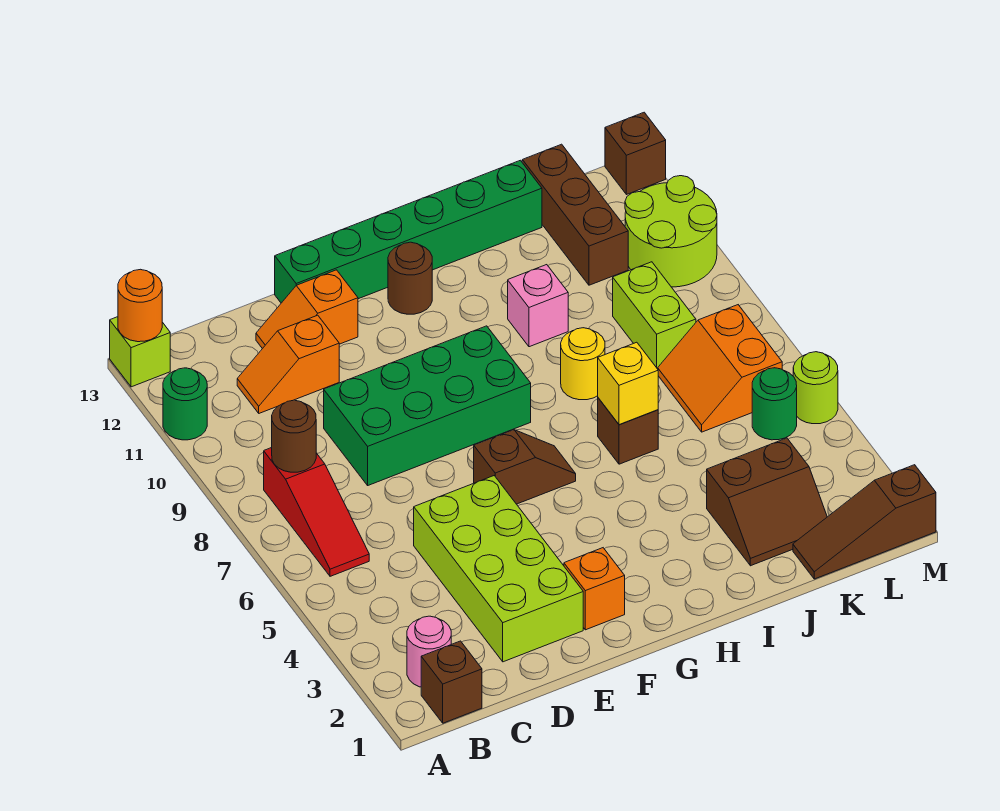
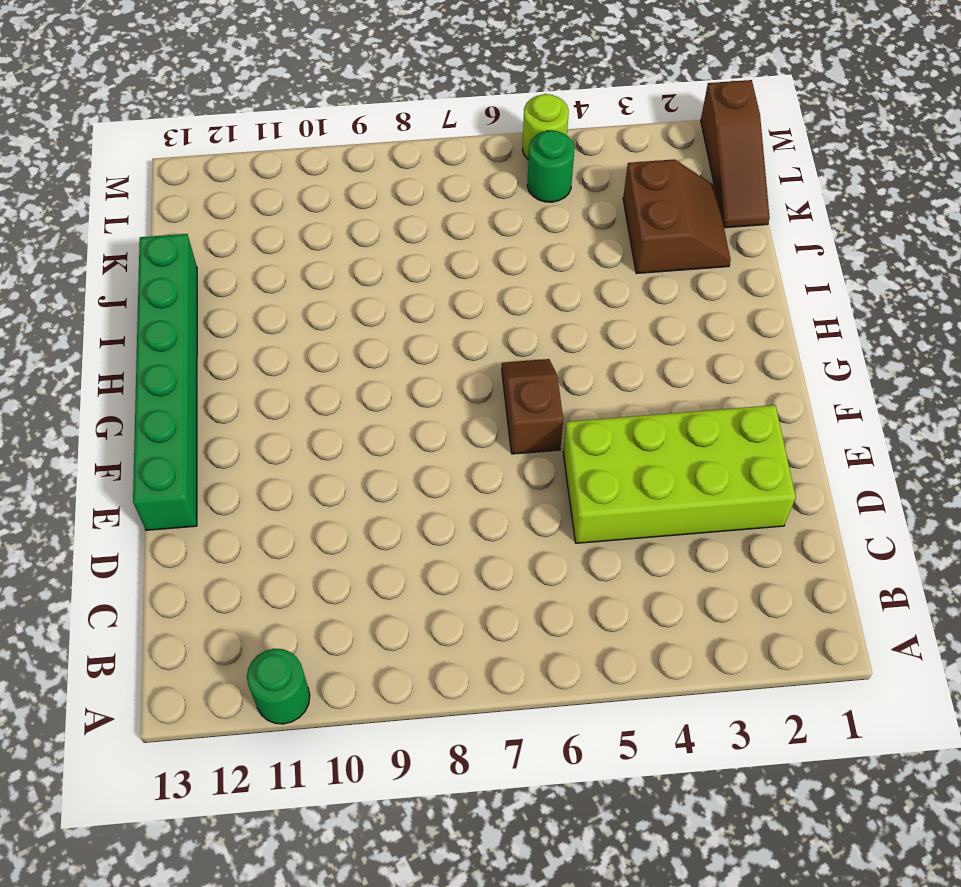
none -> lime brick A13 level 1
none -> brown brick B1 level 1
none -> pink round brick B2 level 1

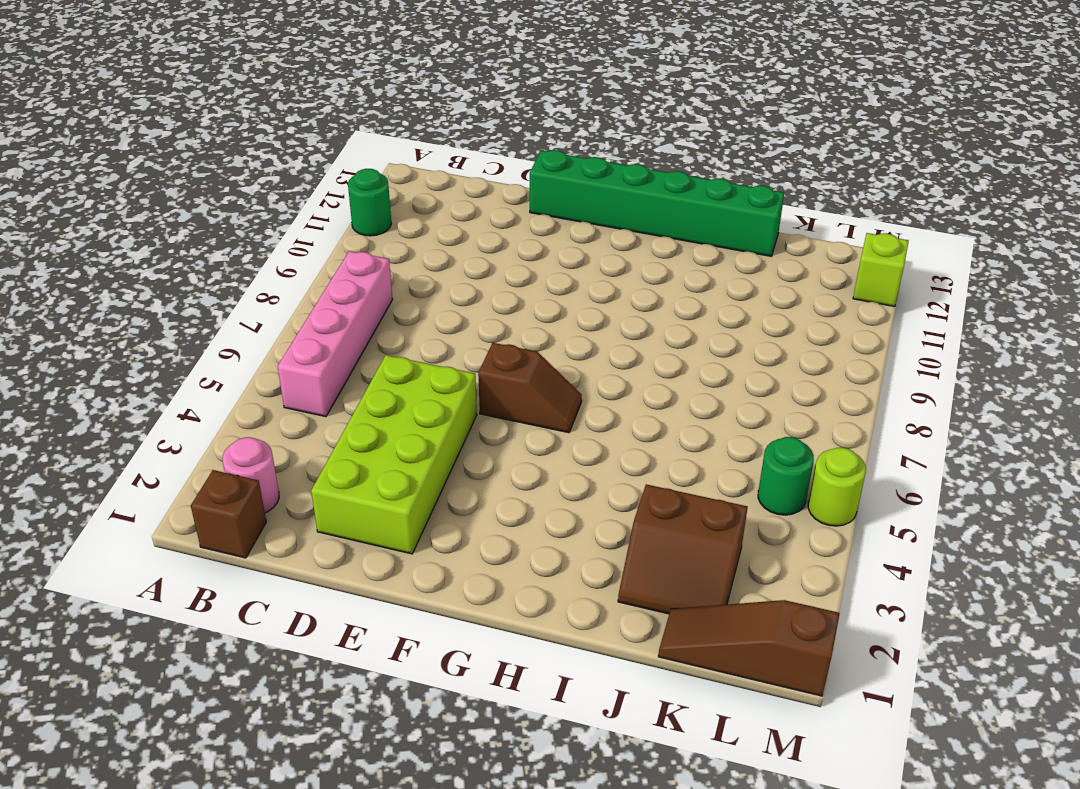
pink brick B5:B8 level 1 -> red slope B6:B8 level 1 top 8
lime brick M12 level 1 -> lime brick A13 level 1
none -> orange slope C11:D11 level 1 top D
none -> green brick D8:G9 level 1
none -> orange slope D12:E12 level 1 top E

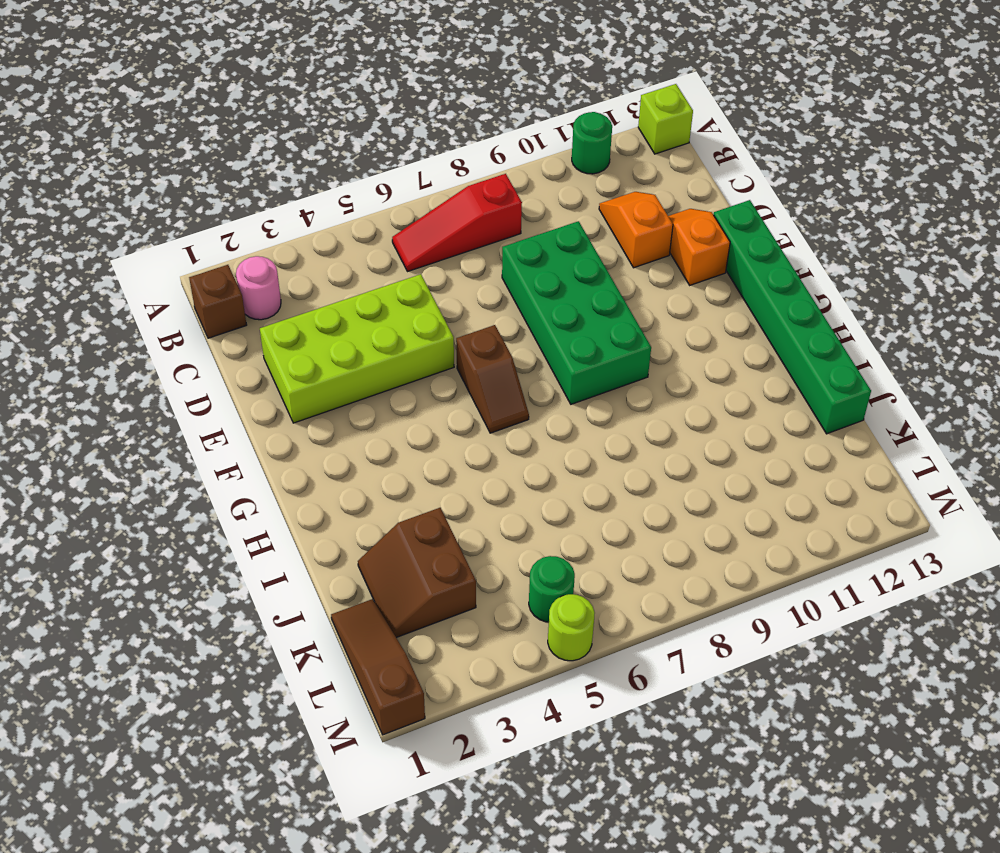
none -> orange brick F2 level 1
none -> brown round brick G12 level 1
none -> brown brick I6 level 1

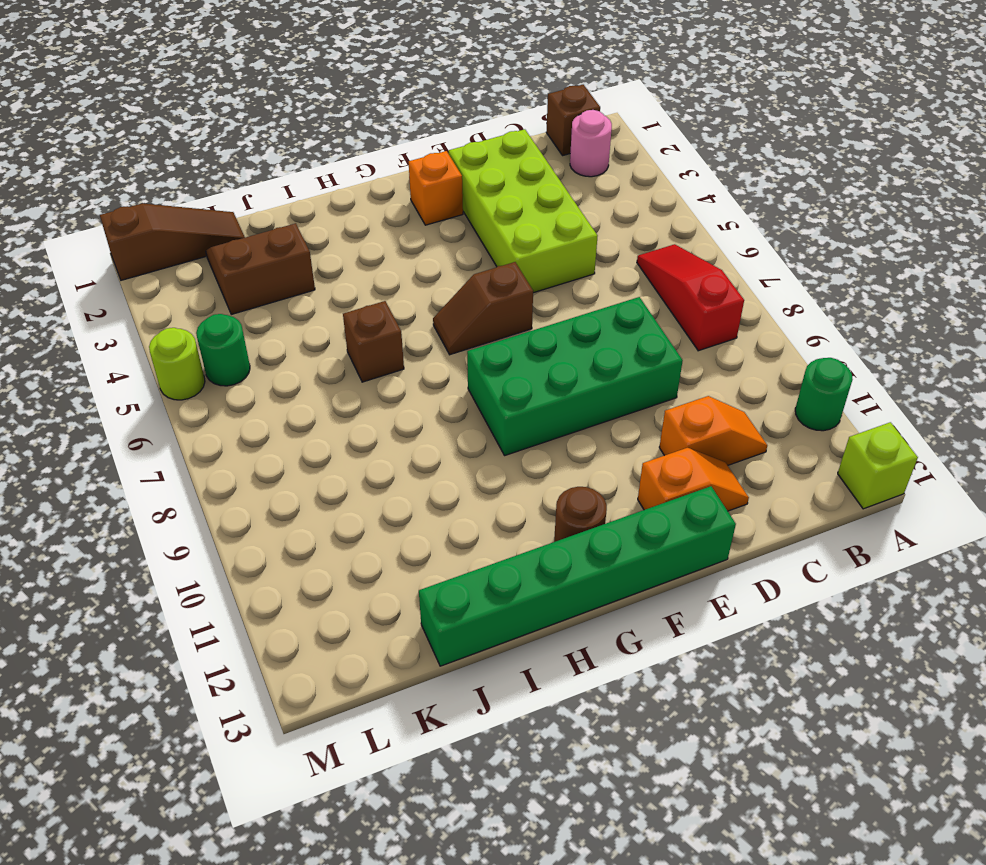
none -> yellow round brick I8 level 1
none -> pink brick I10 level 1
none -> orange slope K6:L7 level 1 top L

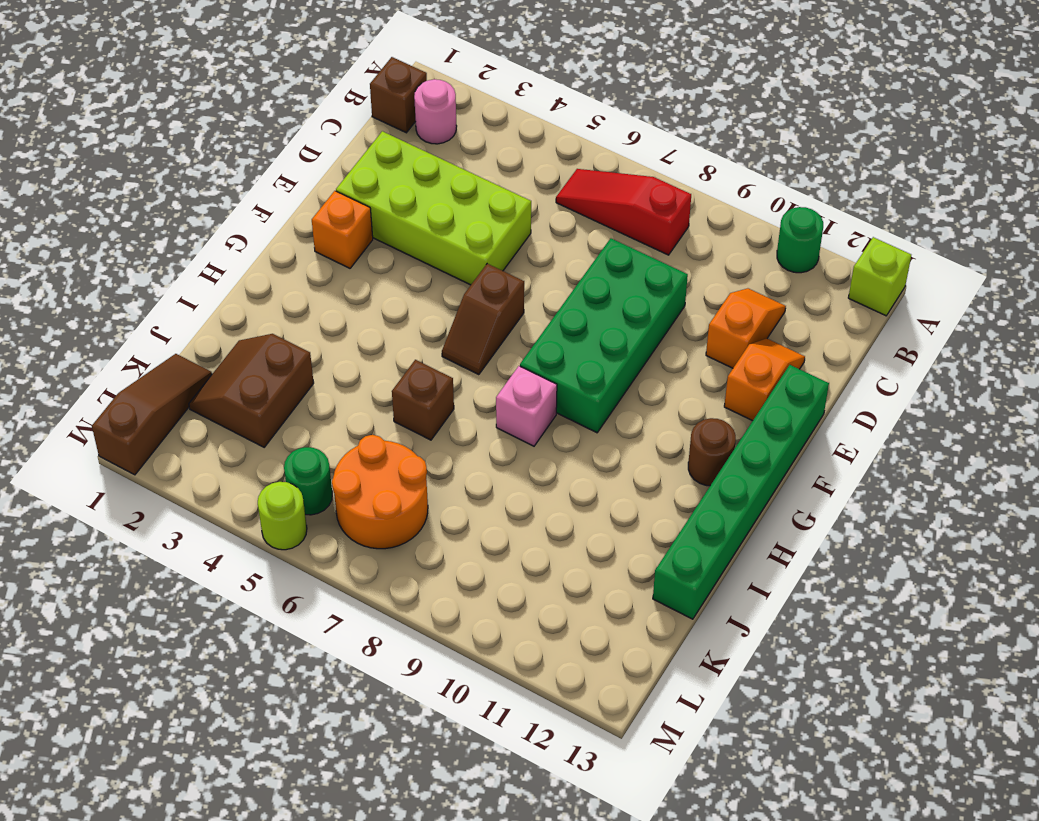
pink brick H8 level 1 -> pink brick I10 level 1
orange round brick K6:L7 level 1 -> orange slope K6:L7 level 1 top L
none -> yellow round brick I8 level 1
none -> lime brick K8:K9 level 1
none -> brown brick K11:K13 level 1

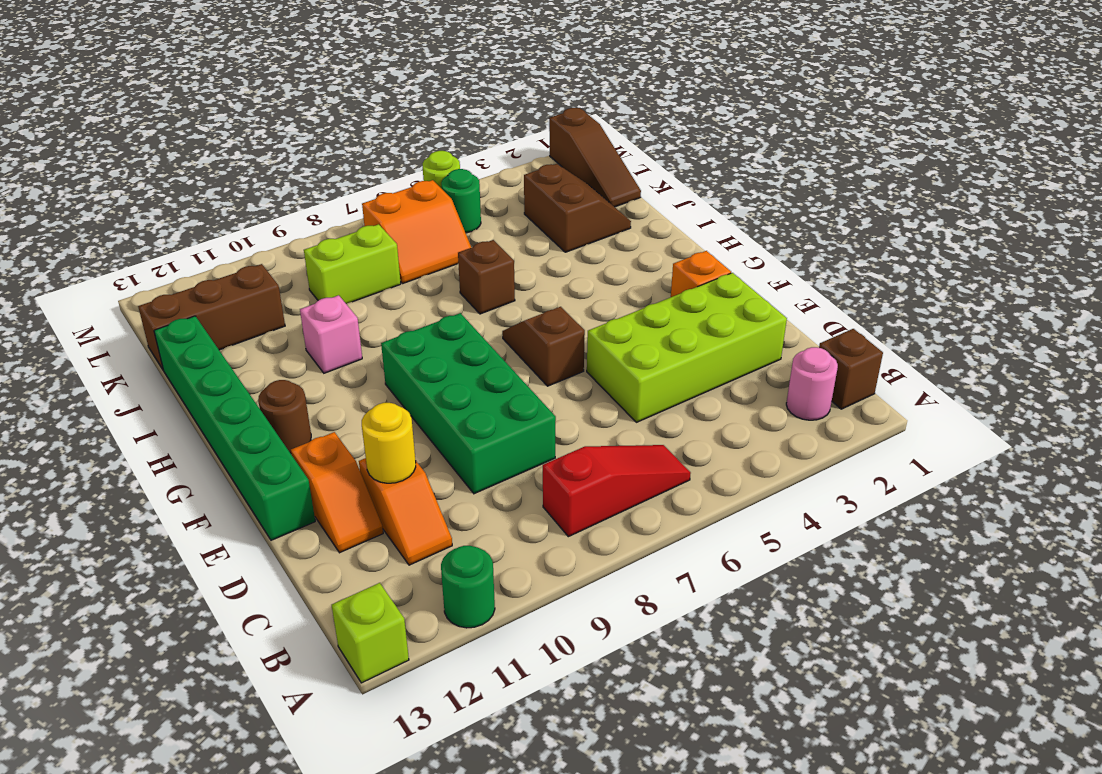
yellow round brick D11 level 2 -> yellow round brick I8 level 1
none -> lime round brick L10:M11 level 1
none -> brown brick M13 level 1
none -> orange round brick A13 level 2

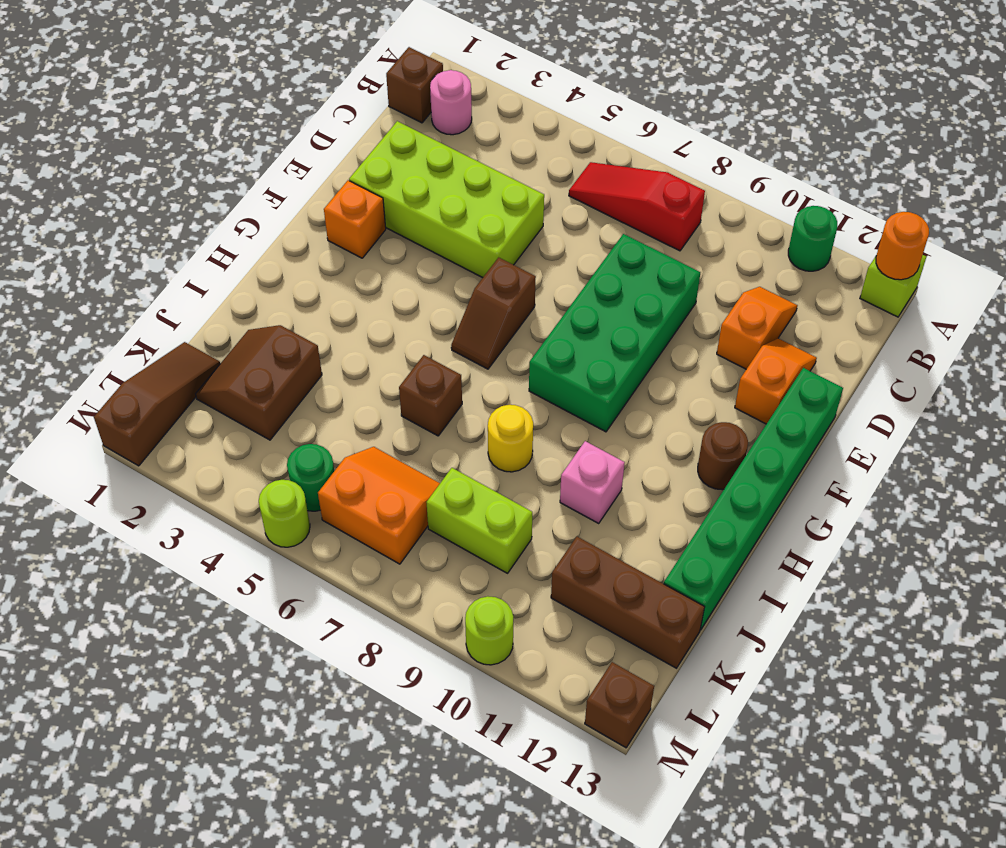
lime round brick M10 level 1 -> lime round brick L10:M11 level 1
none -> brown round brick B8 level 2
none -> yellow brick I6 level 2

